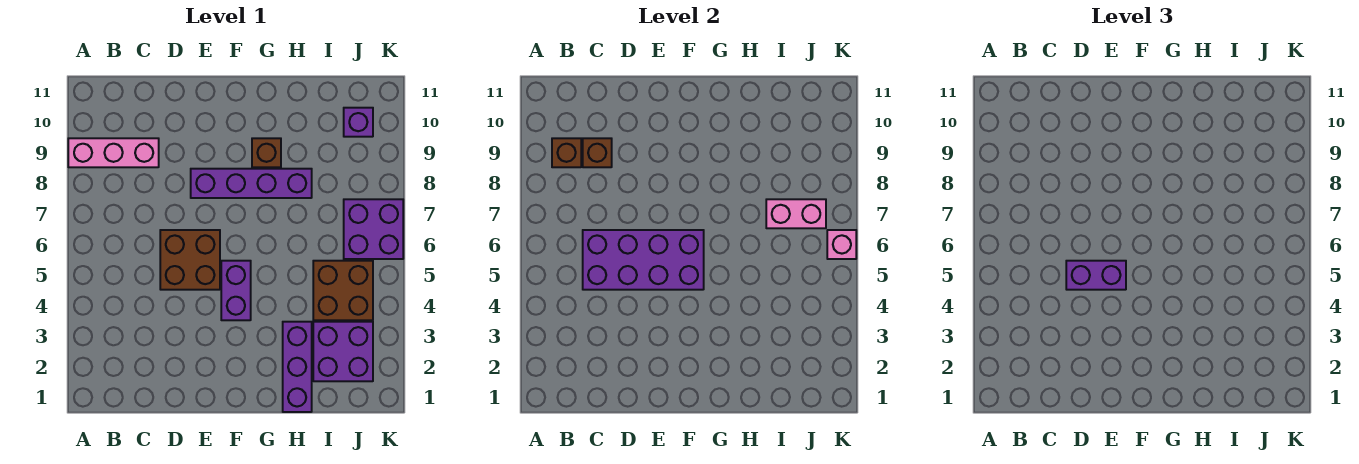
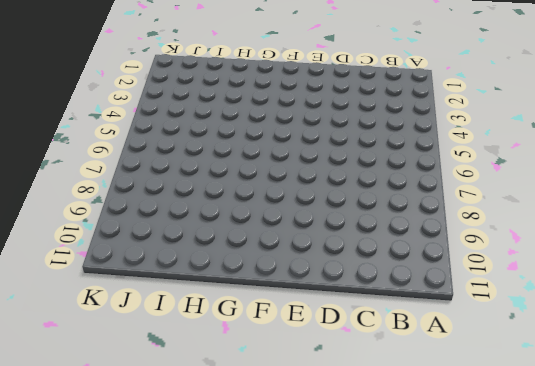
none -> pink brick A9:C9 level 1
none -> brown brick D5:E6 level 1
none -> purple brick E8:H8 level 1

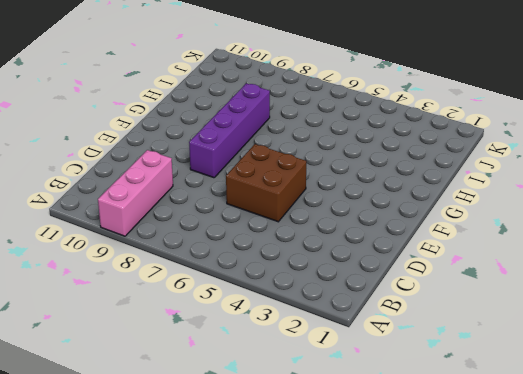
none -> purple brick F4:F5 level 1
none -> brown brick G9 level 1
none -> purple brick H1:H3 level 1

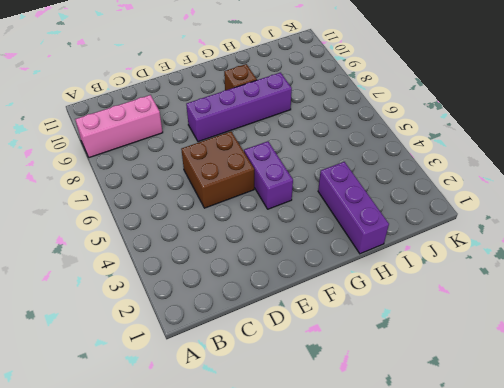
none -> purple brick I2:J3 level 1
none -> brown brick I4:J5 level 1
none -> purple brick J6:K7 level 1

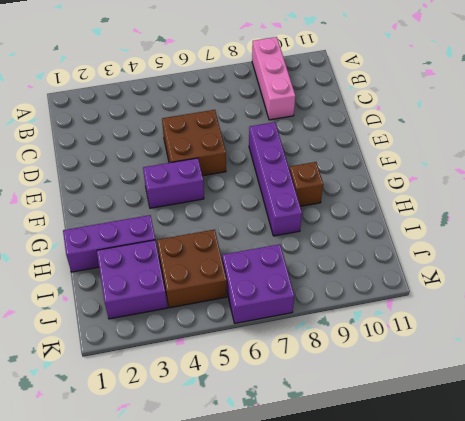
none -> purple brick J10 level 1
none -> brown brick B9 level 2
none -> purple brick C5:F6 level 2

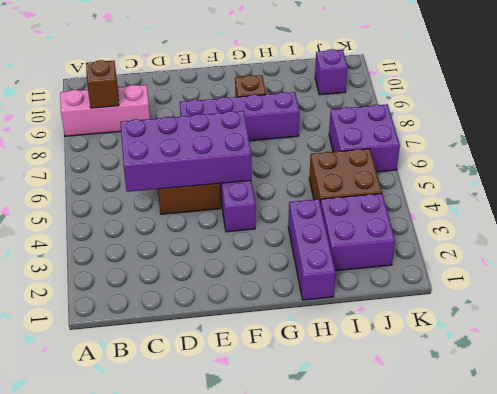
none -> brown brick C9 level 2
none -> pink brick I7:J7 level 2
none -> pink brick K6 level 2

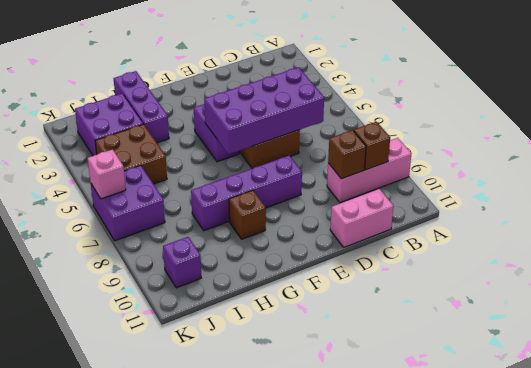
pink brick C11:D11 level 1 -> pink brick I7:J7 level 2
none -> purple brick D5:E5 level 3

